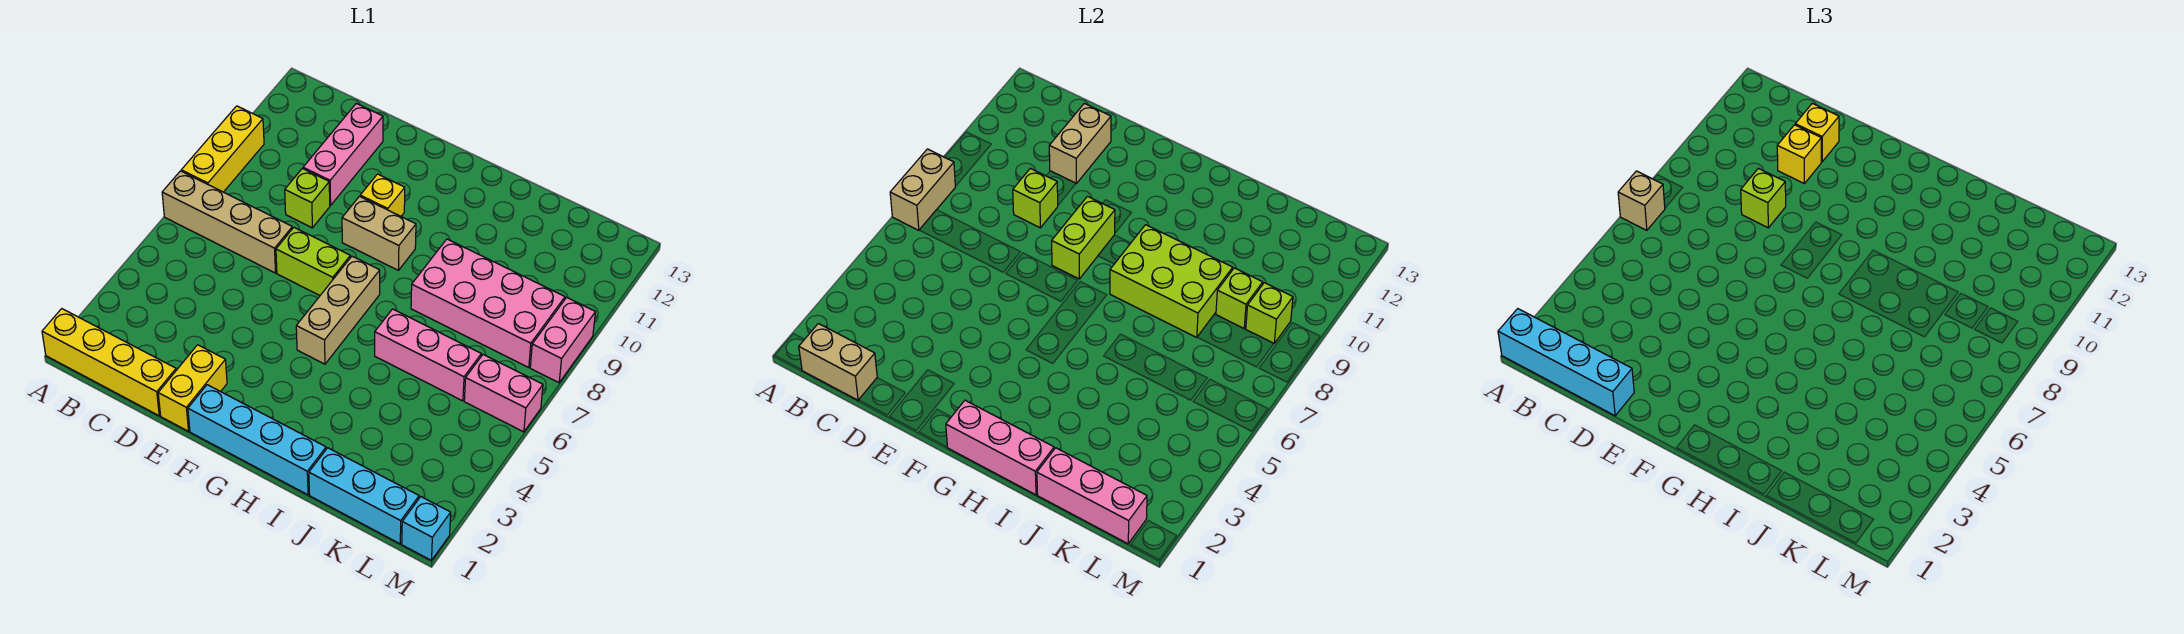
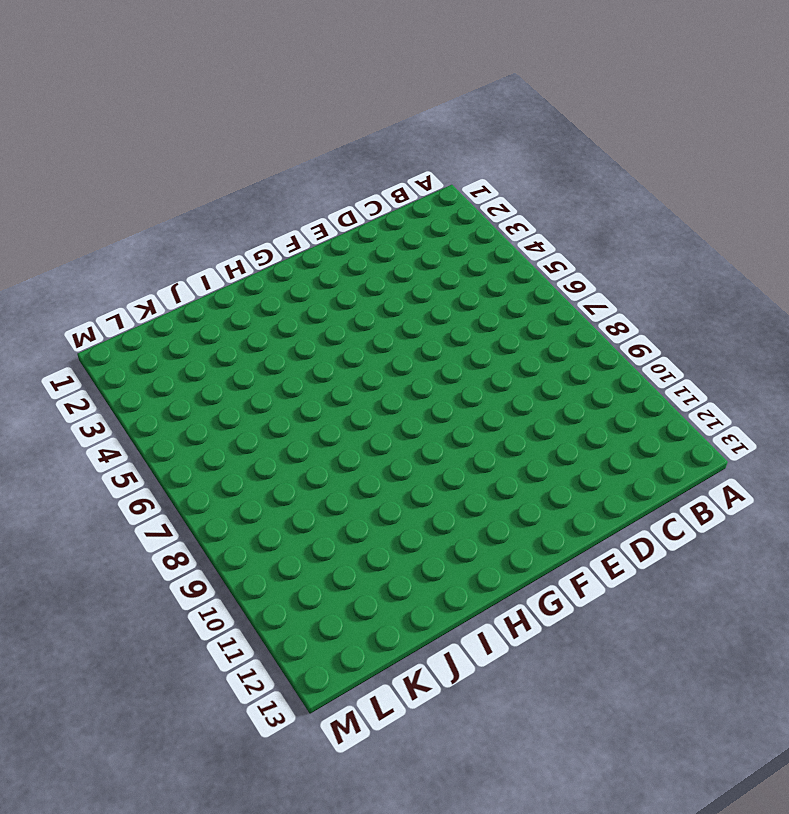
none -> yellow brick A1:D1 level 1
none -> tan brick A7:D7 level 1
none -> yellow brick A8:A10 level 1
none -> lime brick D9 level 1

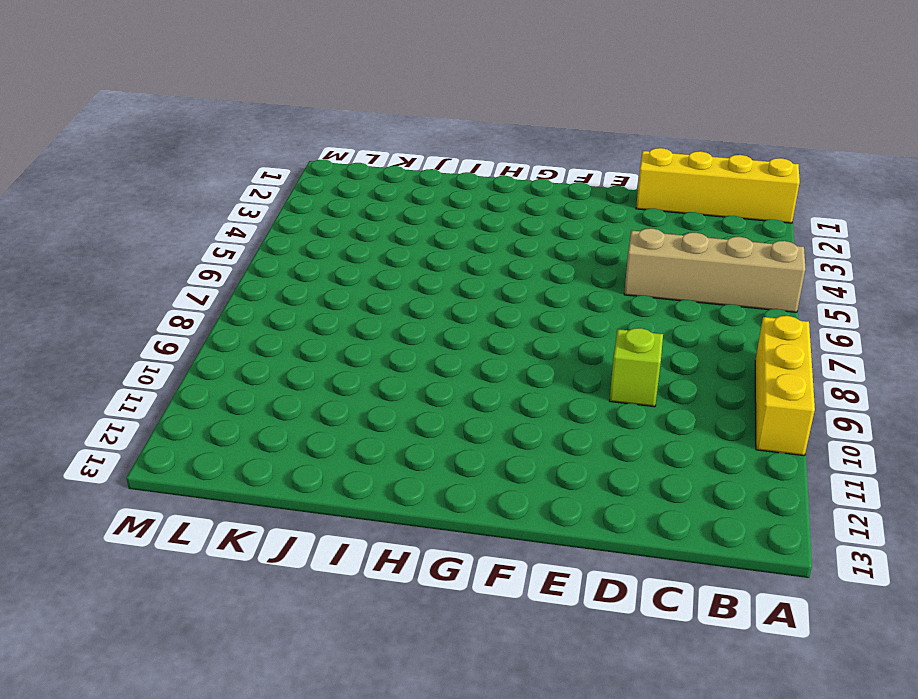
tan brick A5:D5 level 1 -> tan brick A7:D7 level 1
none -> pink brick D10:D12 level 1
none -> yellow brick E1:E2 level 1
none -> lime brick E7:F7 level 1
none -> cyan brick F1:I1 level 1

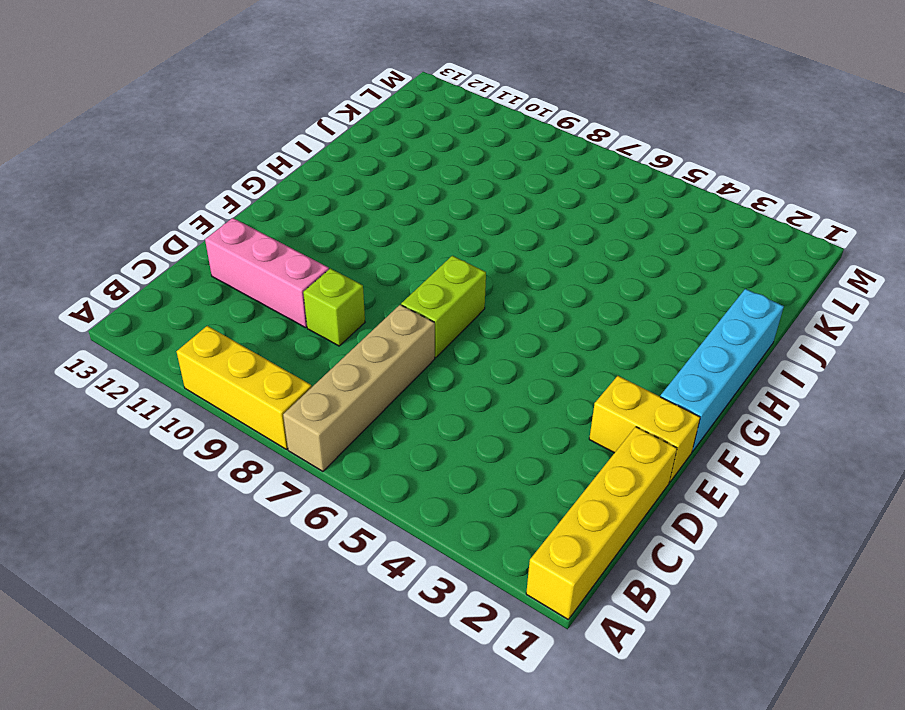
none -> tan brick F9:G9 level 1
none -> yellow brick F10 level 1
none -> tan brick G5:G7 level 1
none -> pink brick I6:K6 level 1

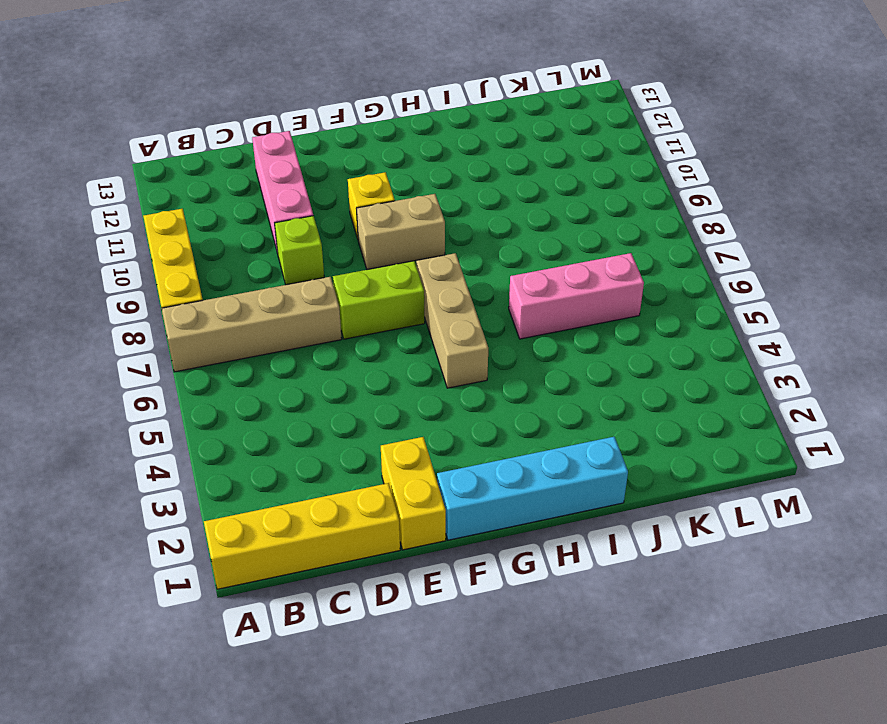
none -> pink brick I8:L9 level 1
none -> cyan brick J1:L1 level 1
none -> pink brick L6:M6 level 1
none -> cyan brick M1 level 1

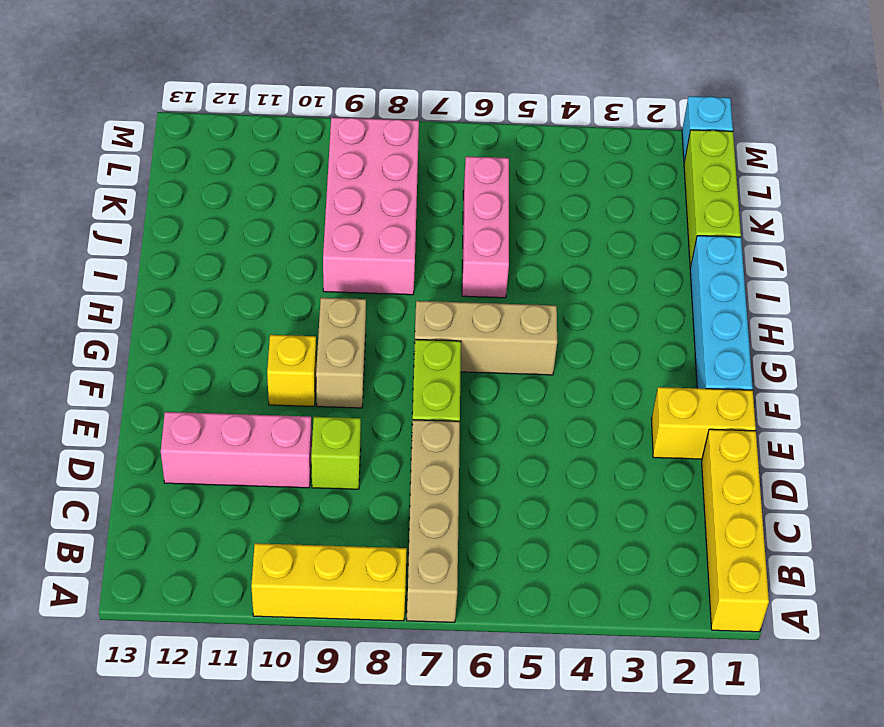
lime brick J1:L1 level 1 -> cyan brick J1:L1 level 1
none -> pink brick L6:M6 level 1
none -> pink brick M8:M9 level 1
none -> tan brick A7:A8 level 2
none -> tan brick B1:C1 level 2

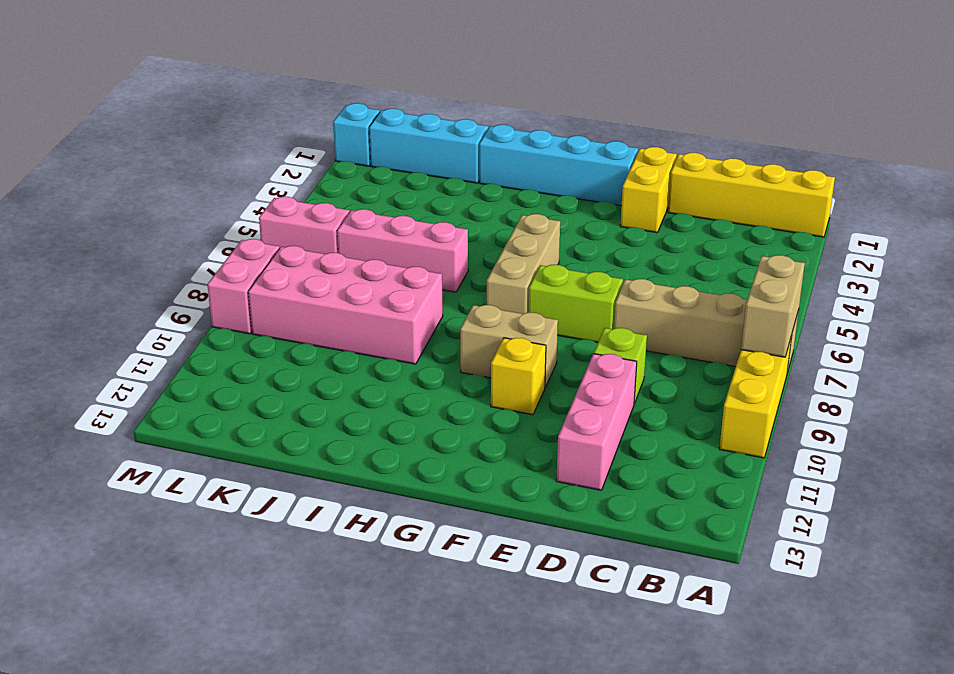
none -> tan brick B1:C1 level 2
none -> lime brick D9 level 2
none -> tan brick D11:D12 level 2
none -> lime brick F8:F9 level 2

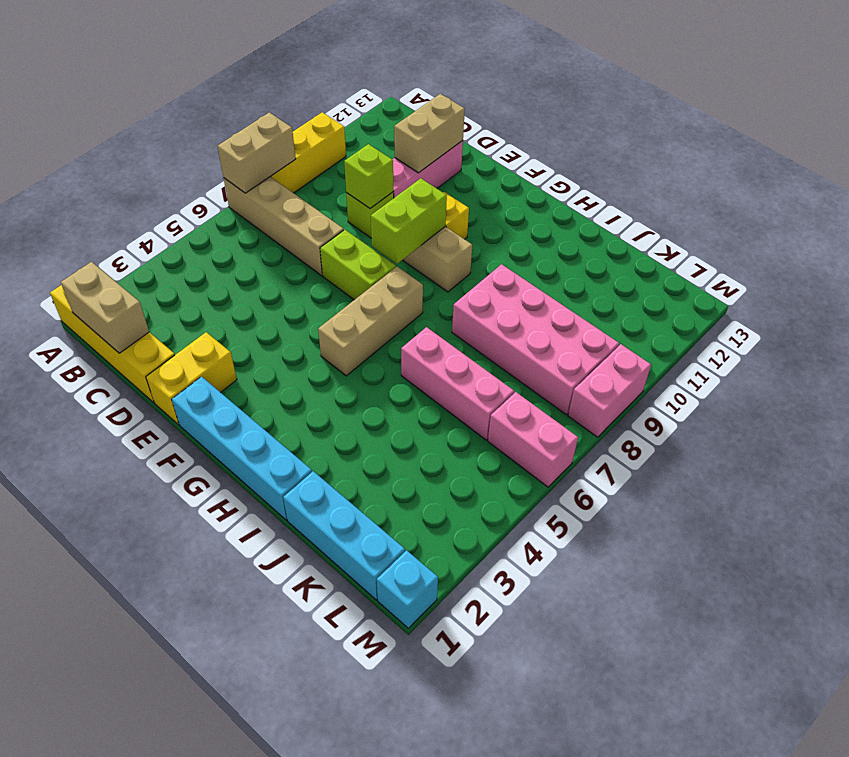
none -> pink brick G1:I1 level 2
none -> lime brick H8:J9 level 2
none -> pink brick J1:L1 level 2
none -> lime brick K9 level 2

